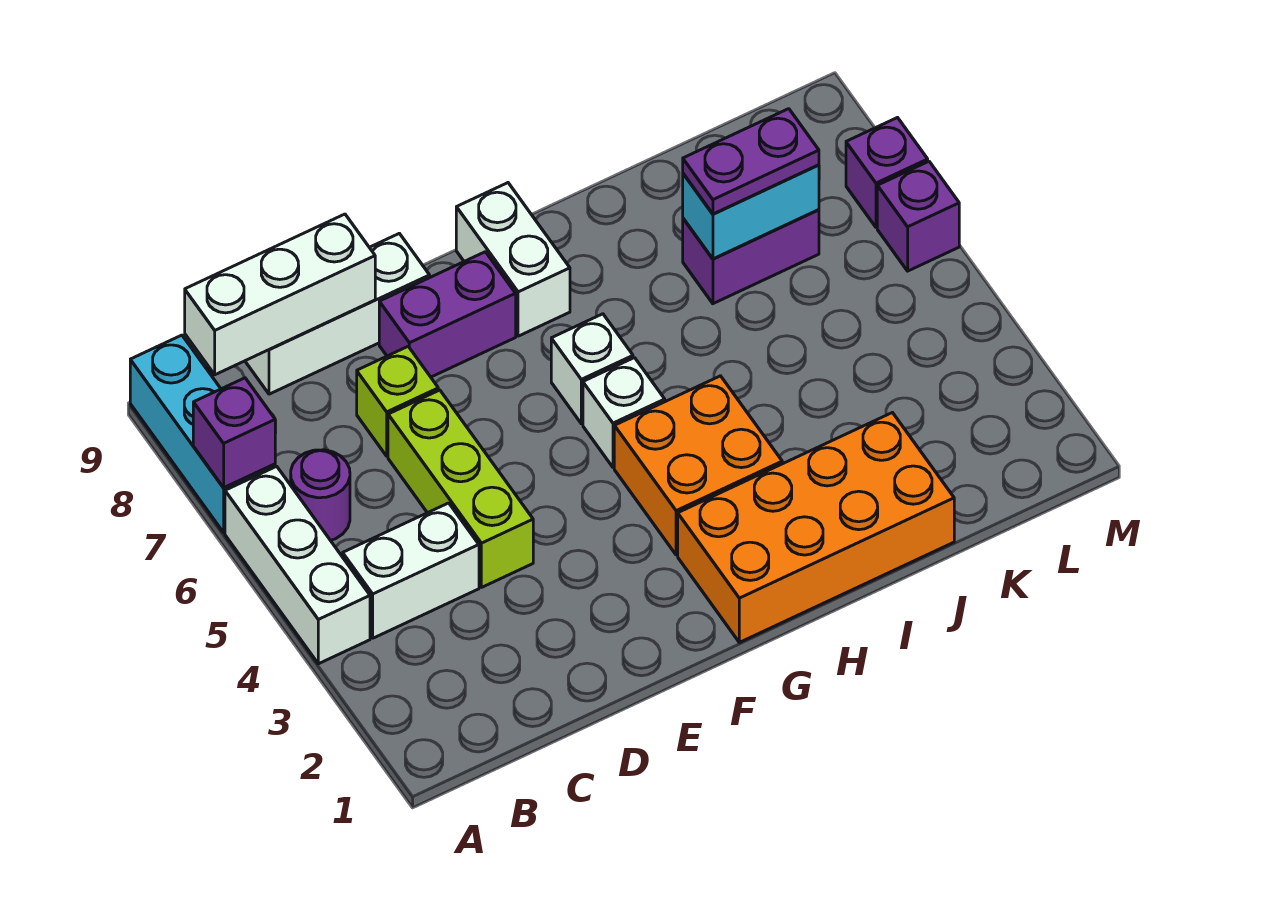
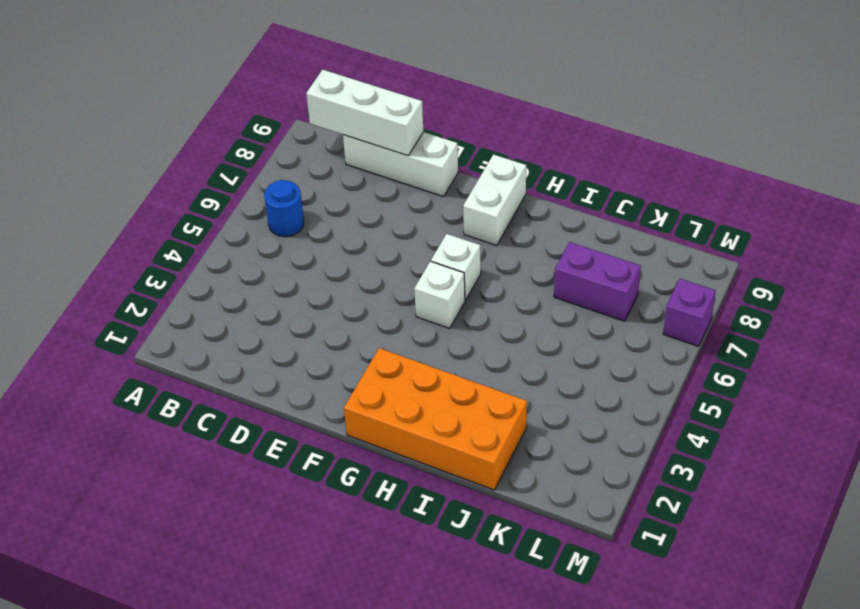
blue round brick B6 level 1 -> purple round brick B6 level 1
none -> white brick A4:A6 level 1
none -> cyan brick A7:A9 level 1
none -> white brick B4:C4 level 1

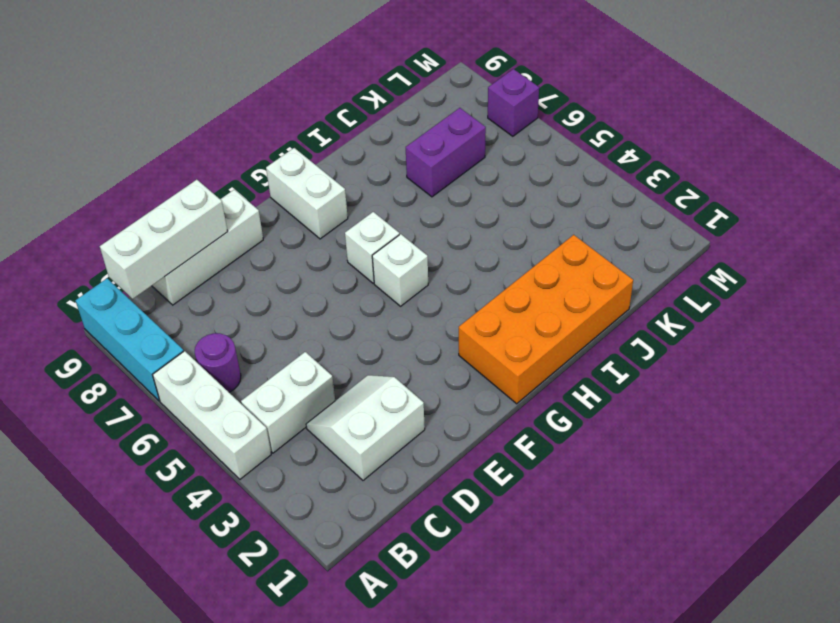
white slope C2:D3 level 1 top 2 -> none
none -> lime brick D4:D6 level 1
none -> lime brick D7 level 1
none -> purple brick E8:F8 level 1

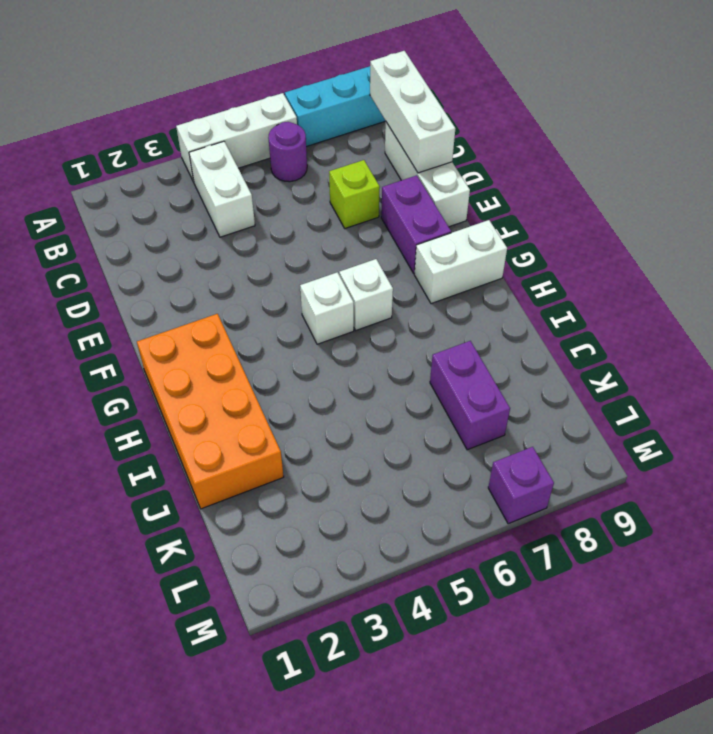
none -> lime brick D4:D6 level 1
none -> orange brick G3:H4 level 1
none -> purple brick M6 level 1

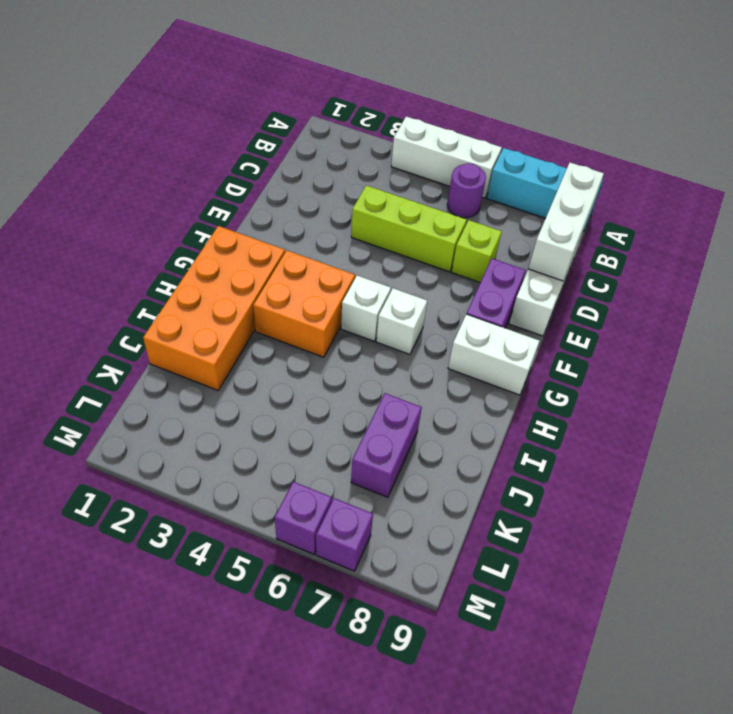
none -> white brick B4:C4 level 1
none -> purple brick A7 level 2
none -> cyan brick J7:K7 level 2

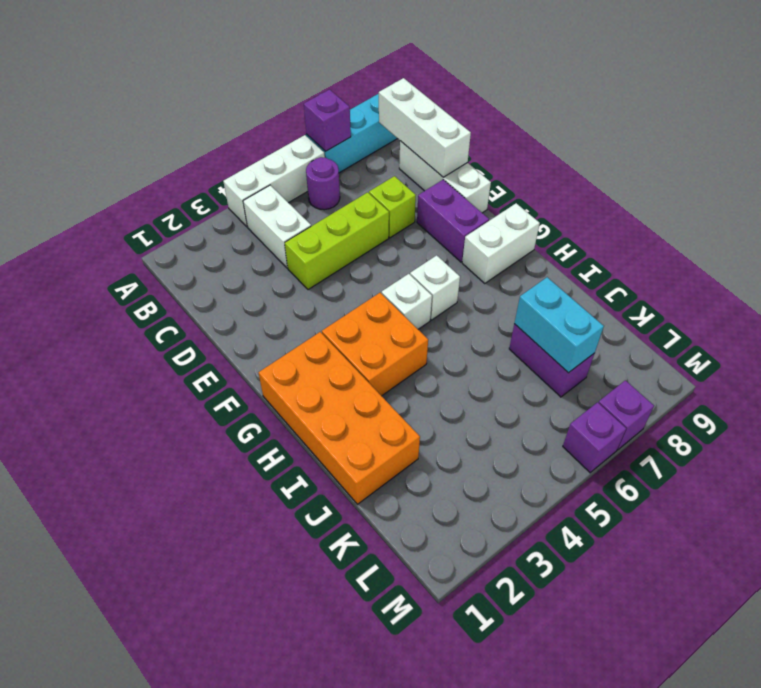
none -> purple plate J7:K7 level 3

